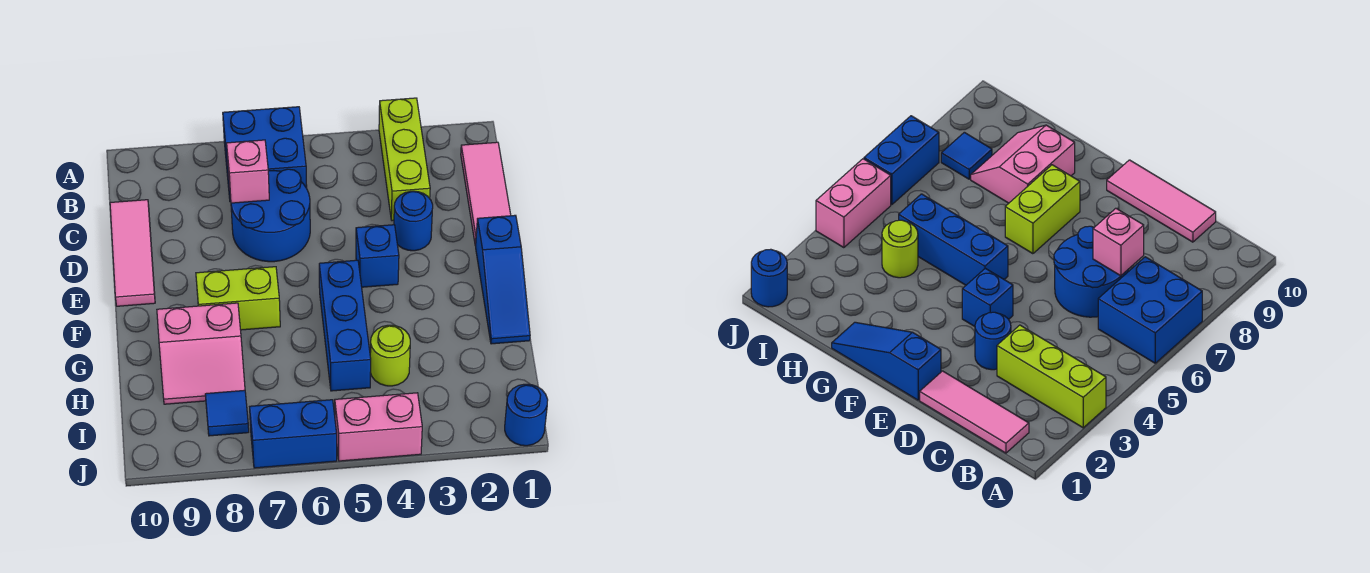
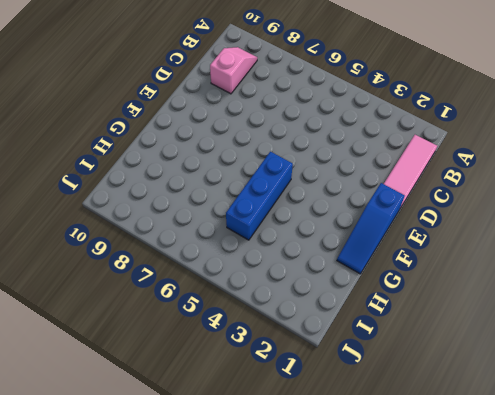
pink slope B9:C9 level 1 top C -> none
none -> lime brick A3:C3 level 1
none -> blue brick A6:B7 level 1
none -> blue round brick C6:D7 level 1

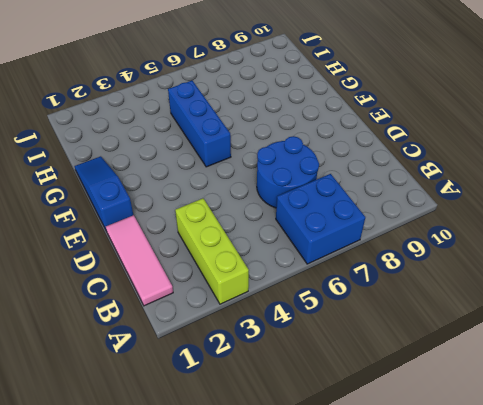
none -> pink tile C10:E10 level 1
none -> blue round brick D3 level 1
none -> blue brick E4 level 1

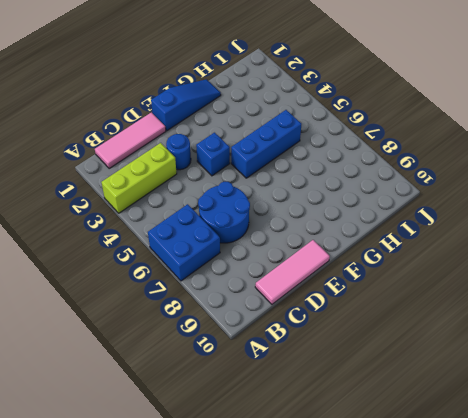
none -> lime brick F7:F8 level 1
none -> pink slope G8:H9 level 1 top G
none -> lime round brick H4 level 1

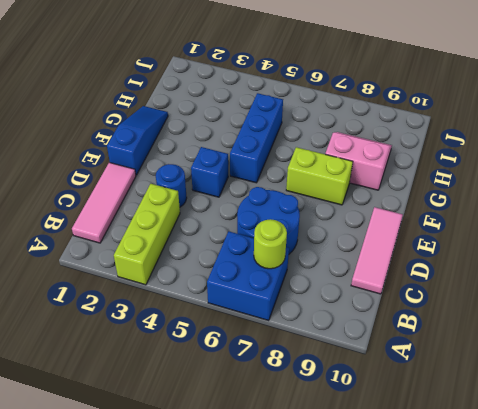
lime round brick B7 level 2 -> lime round brick H4 level 1
none -> blue tile I8 level 1
none -> blue round brick J1 level 1
none -> pink brick J4:J5 level 1

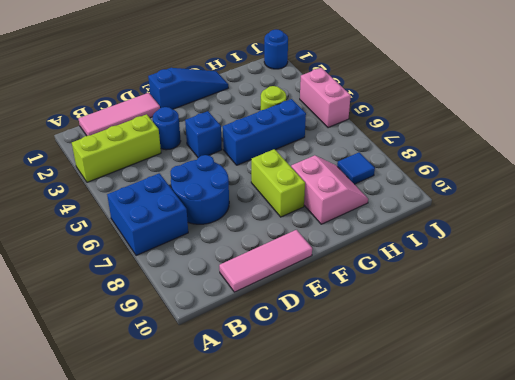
none -> blue brick J6:J7 level 1
none -> pink brick C7 level 2

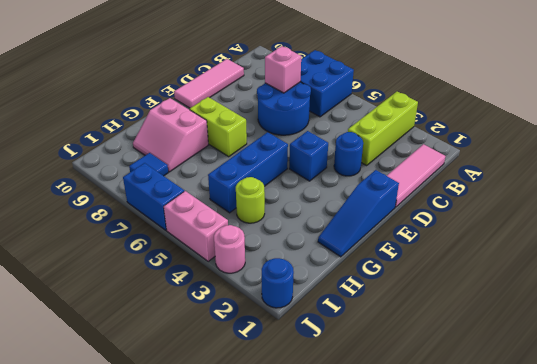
pink round brick J3 level 1 -> none

